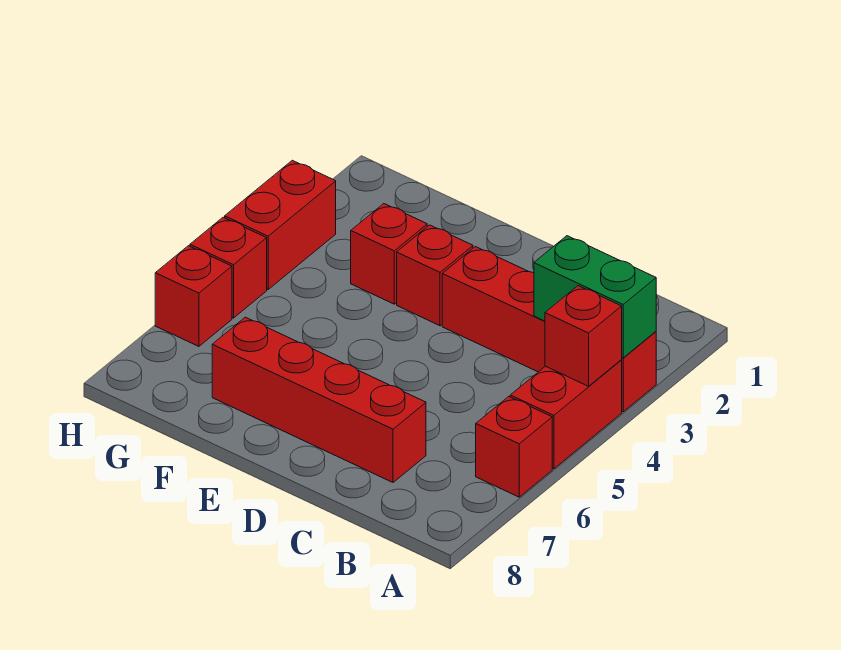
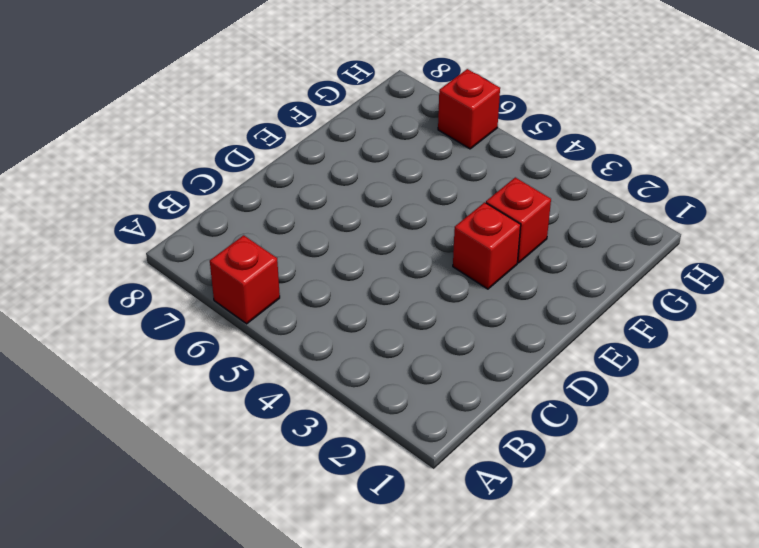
none -> red brick A3:D3 level 1
none -> red brick A4:A5 level 1

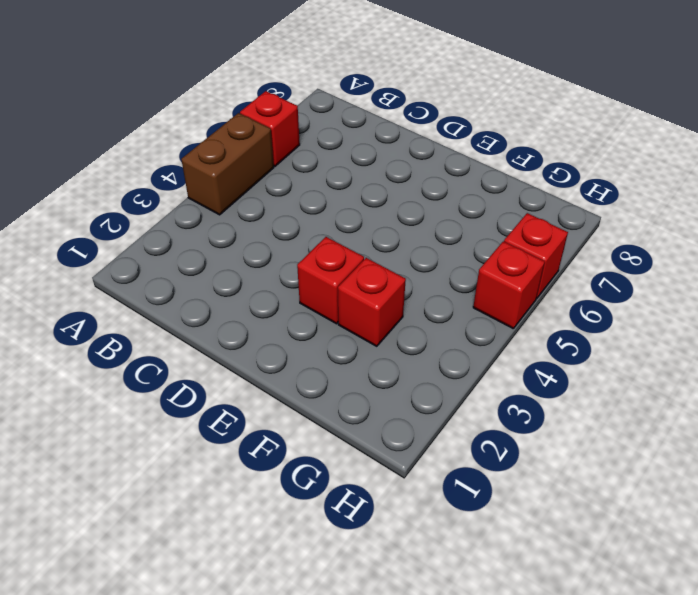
brown brick A4:A5 level 1 -> red brick A4:A5 level 1
none -> red brick A3:D3 level 1
none -> red brick C7:F7 level 1

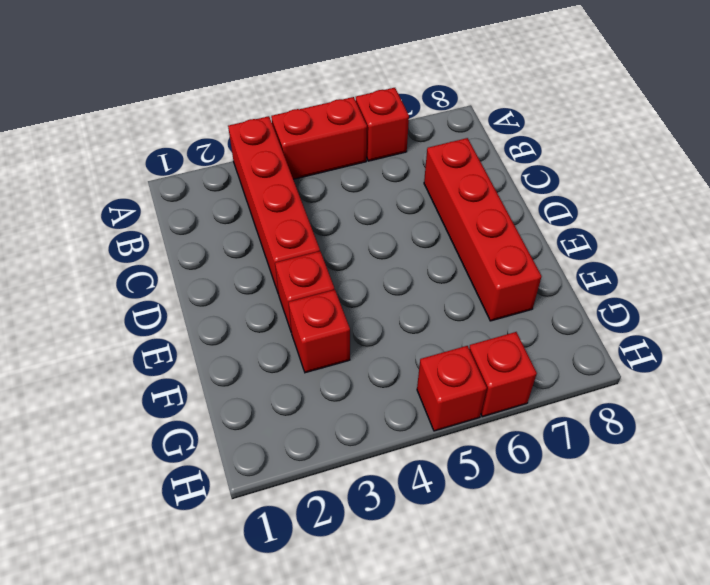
none -> red brick H3:H4 level 1
none -> green brick A3:B3 level 2

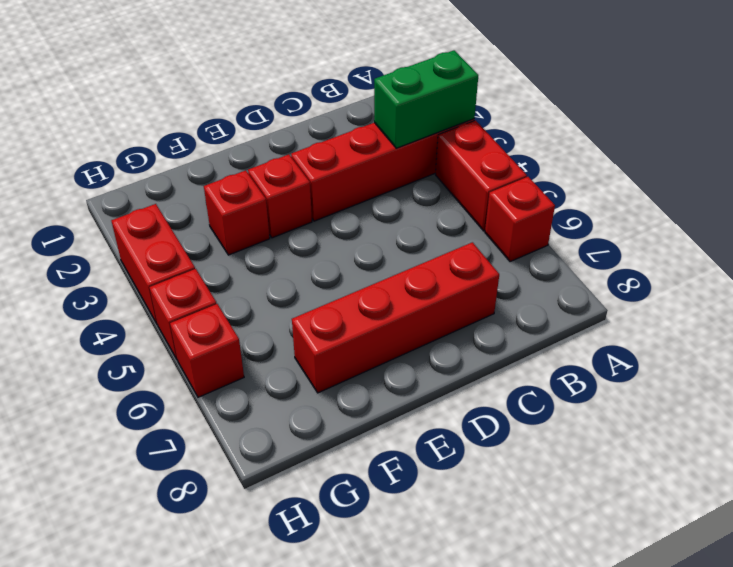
none -> red brick A4 level 2

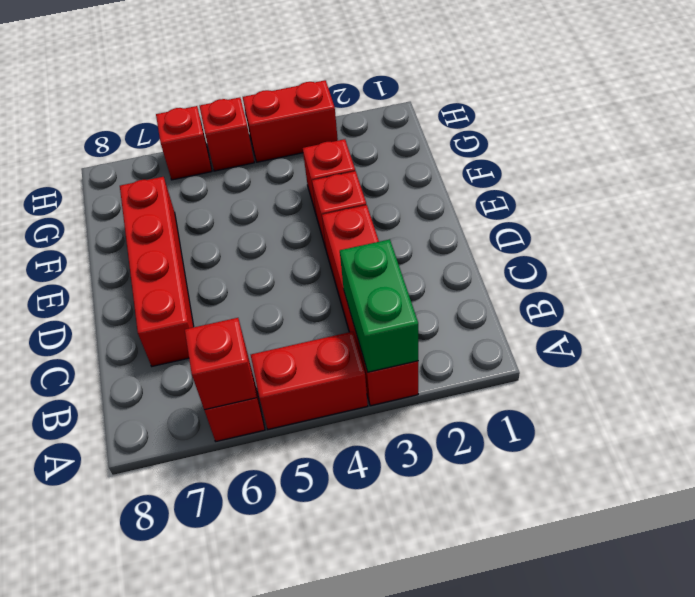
red brick A6 level 2 -> red brick A4 level 2

